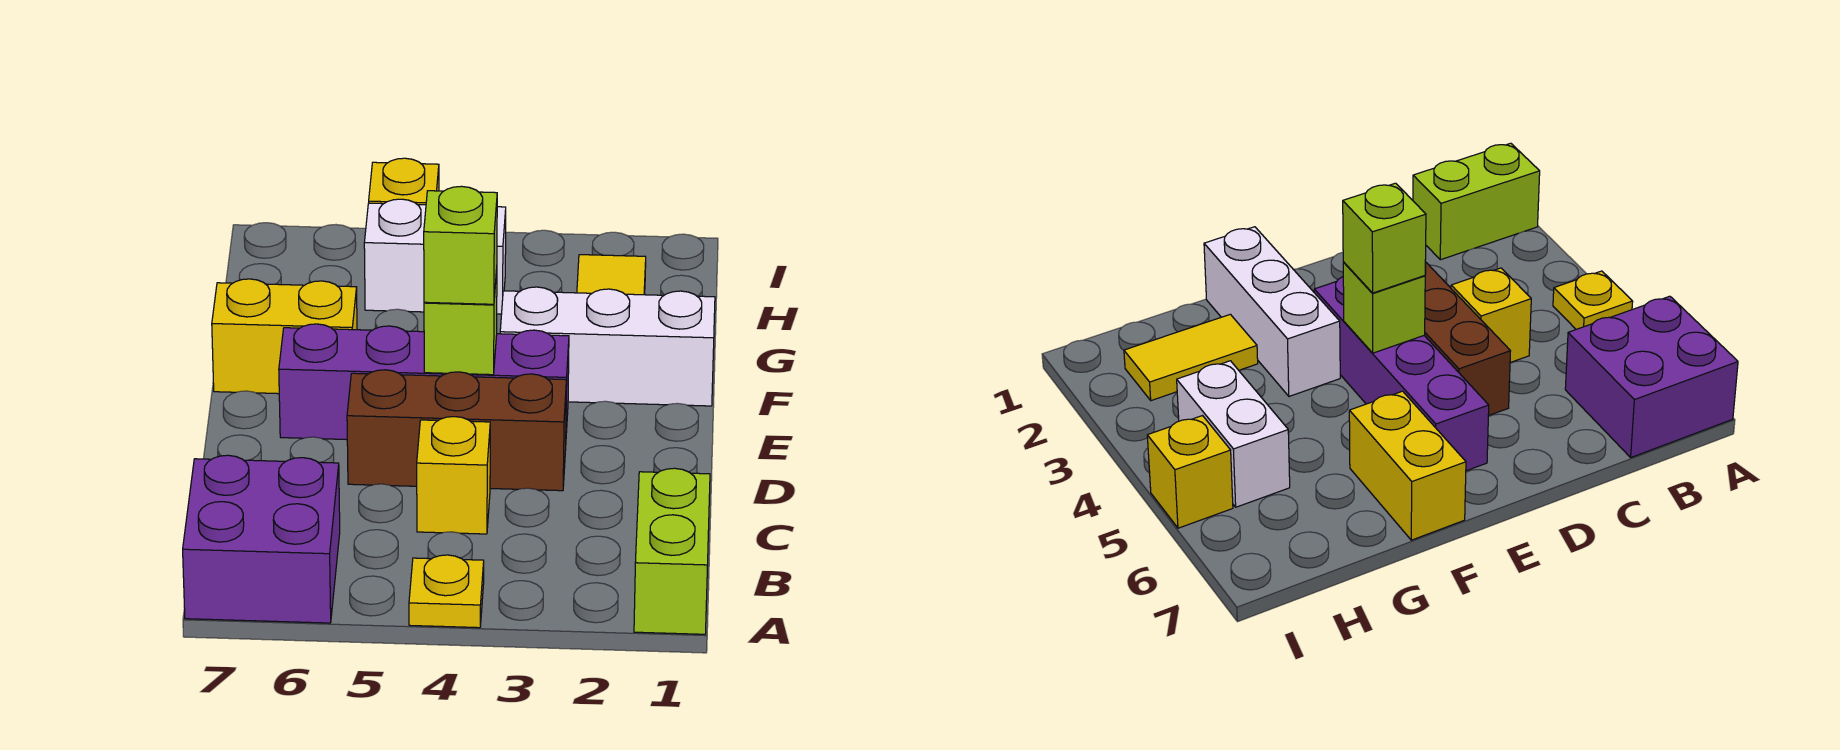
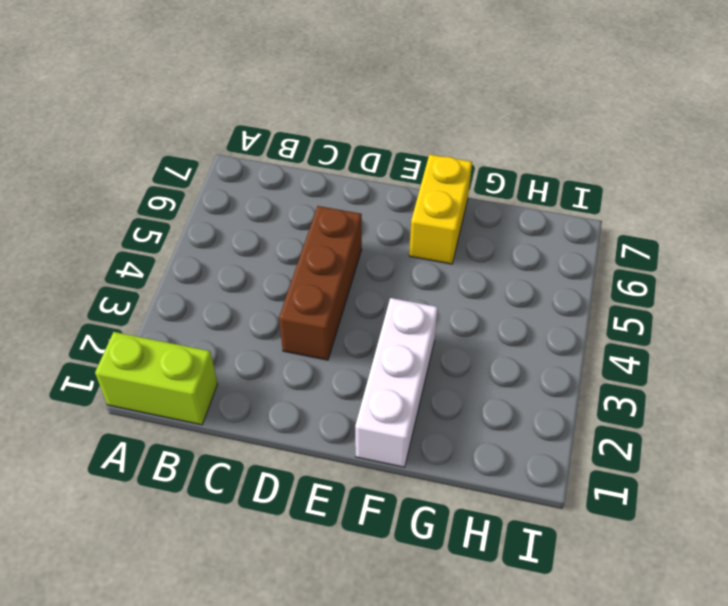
none -> yellow plate A4 level 1
none -> purple brick A6:B7 level 1
none -> yellow brick C4 level 1

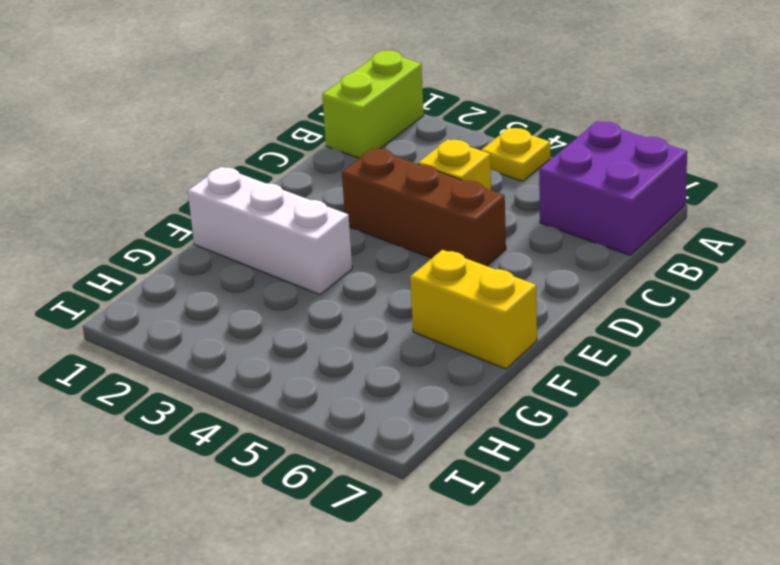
none -> purple brick E3:E6 level 1
none -> yellow tile G2:H2 level 1
none -> white brick H4:H5 level 1

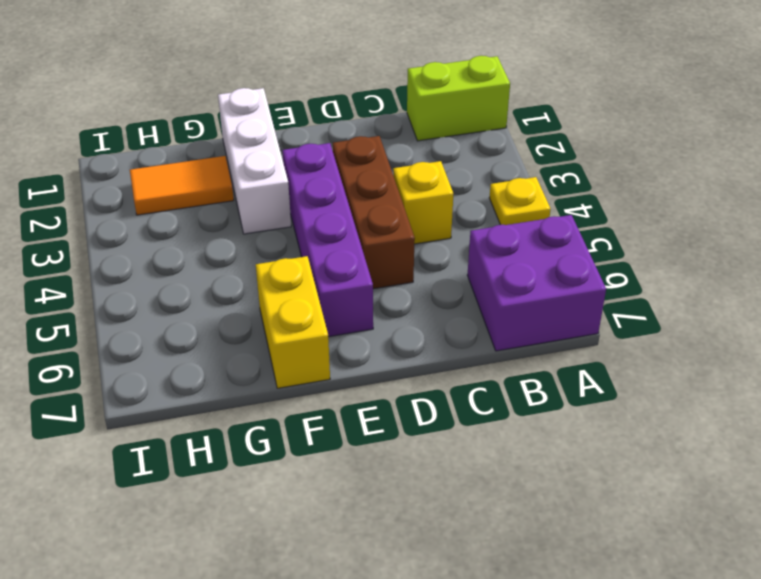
orange tile G2:H2 level 1 -> yellow tile G2:H2 level 1
none -> white brick H4:H5 level 1
none -> yellow brick I5 level 1
none -> lime brick E4 level 2

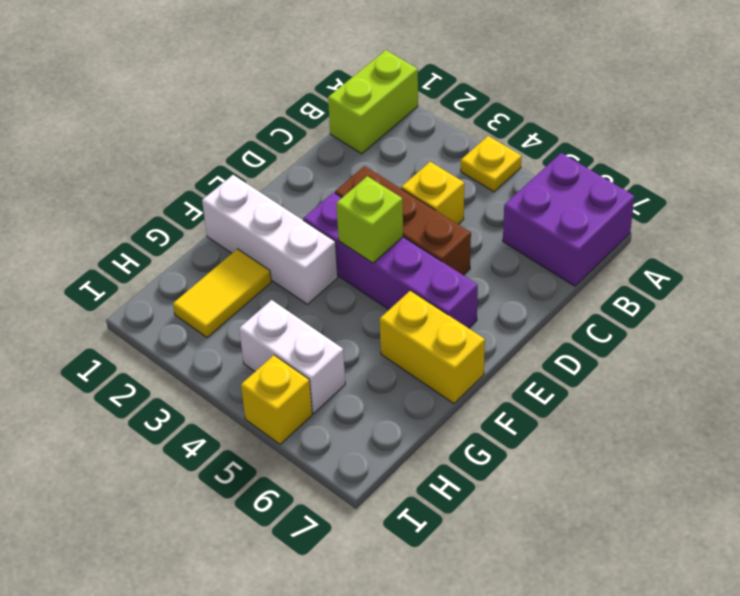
none -> lime brick E4 level 3

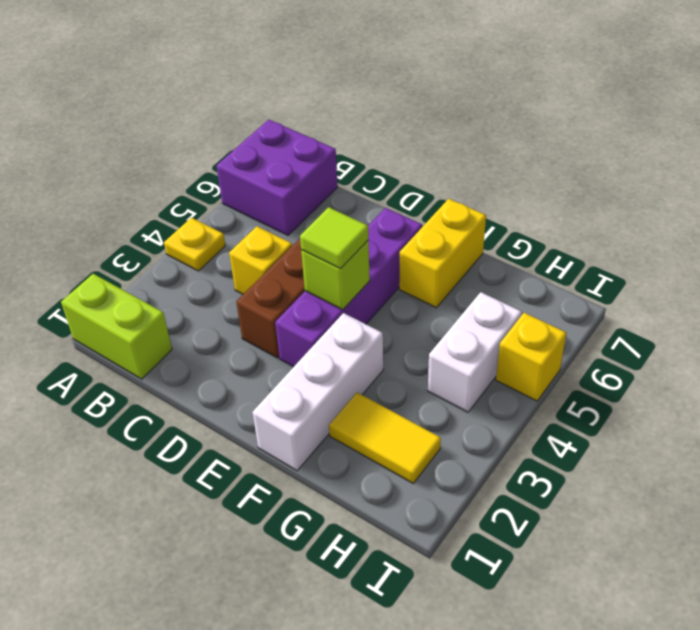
lime tile E4 level 3 -> lime brick E4 level 3

